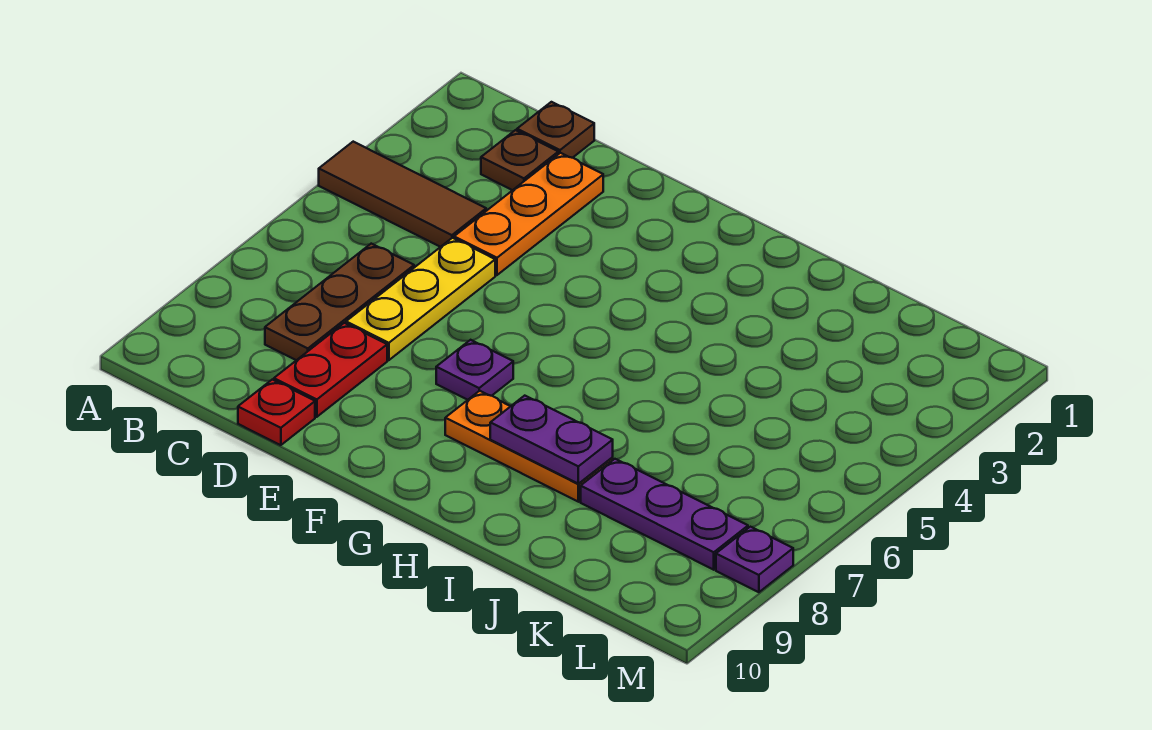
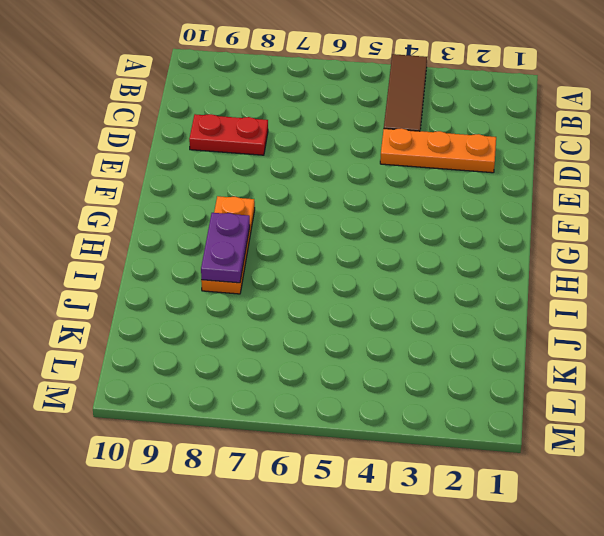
none -> brown plate C1 level 1
none -> brown plate C2 level 1
none -> brown plate C6:C8 level 1

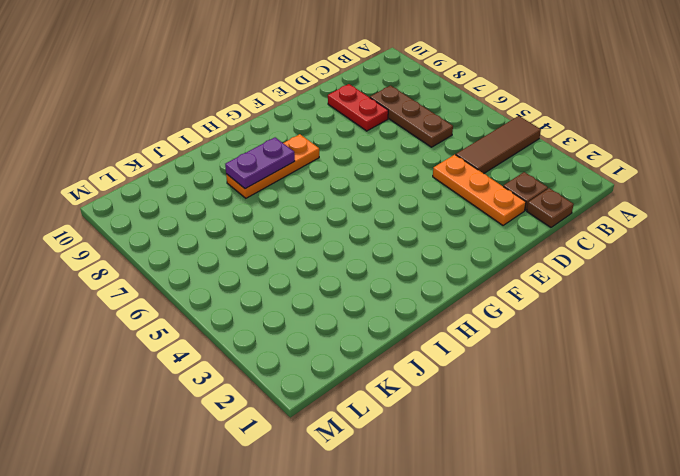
none -> yellow plate D5:D7 level 1
none -> red plate D10 level 1
none -> purple plate F7 level 1

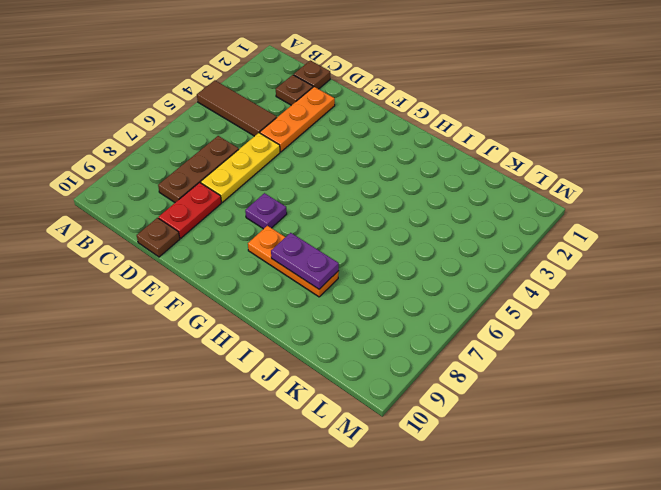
brown plate D10 level 1 -> red plate D10 level 1
none -> purple plate J8:L8 level 1
none -> purple plate M8 level 1

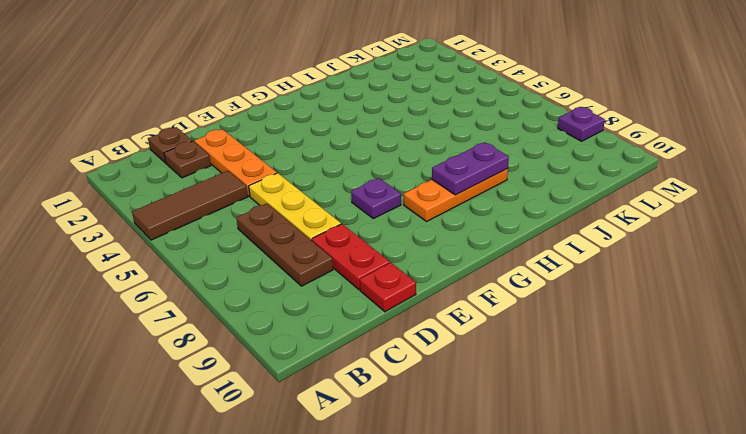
none -> purple plate J8:L8 level 1

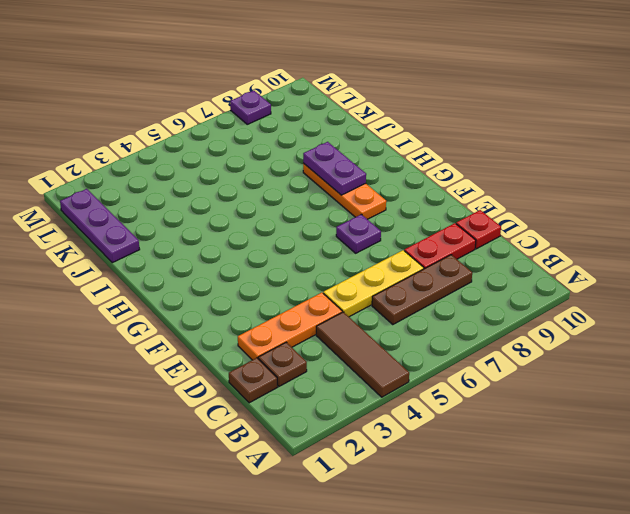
purple plate J1:L1 level 1 -> purple plate J8:L8 level 1

